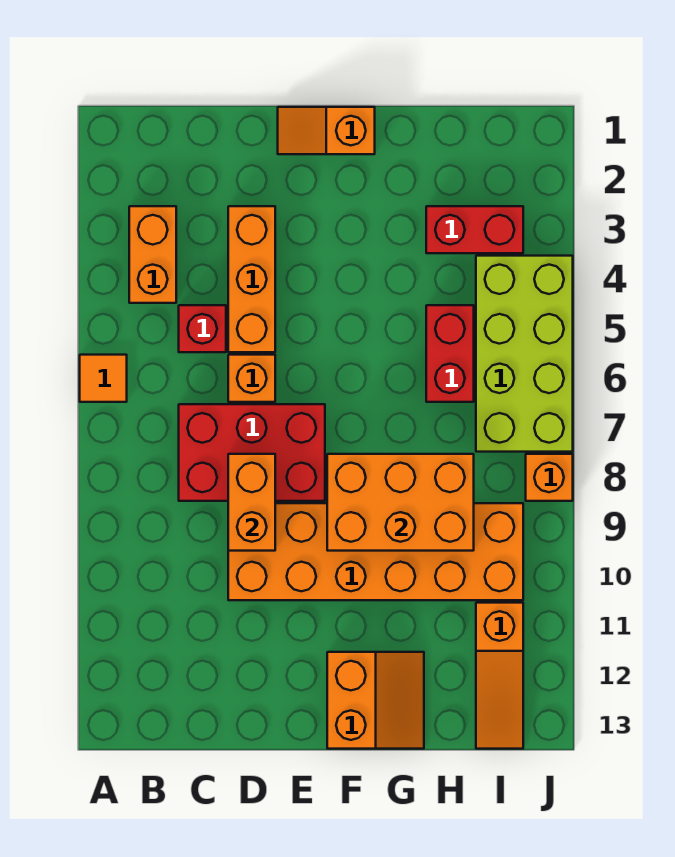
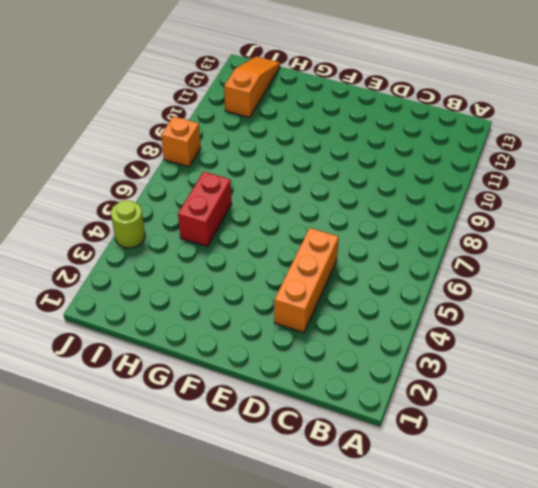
lime round brick J4 level 1 -> lime brick I4:J7 level 1
none -> orange tile A6 level 1
none -> orange brick B3:B4 level 1
none -> red brick C5 level 1

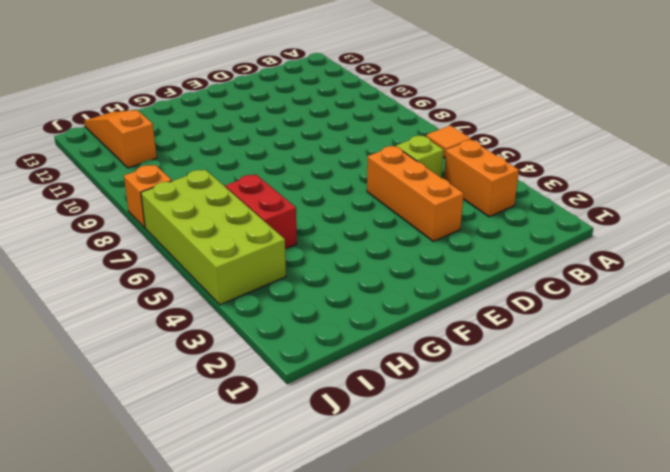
lime brick C5 level 1 -> red brick C5 level 1
none -> red brick C7:E8 level 1
none -> orange brick D6 level 1
none -> orange brick D9:I10 level 1

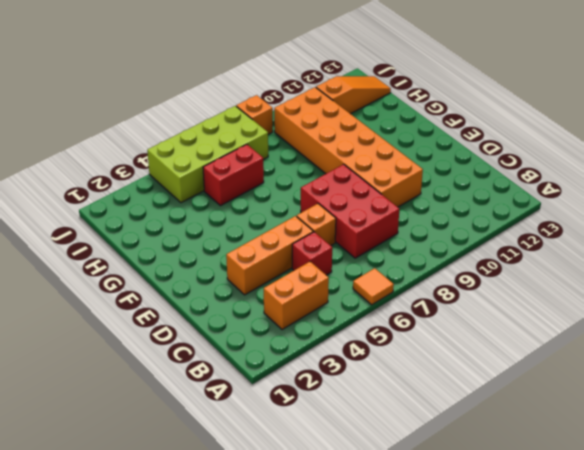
none -> orange slope E1:F1 level 1 top F
none -> orange slope F12:G13 level 1 top F
none -> red brick H3:I3 level 1

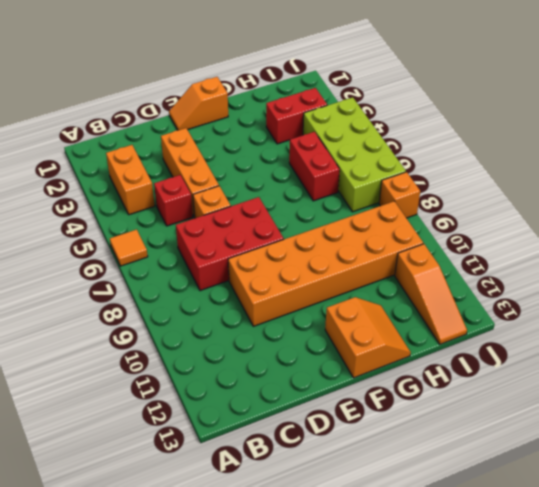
none -> orange brick D8:D9 level 2
none -> orange brick F8:H9 level 2

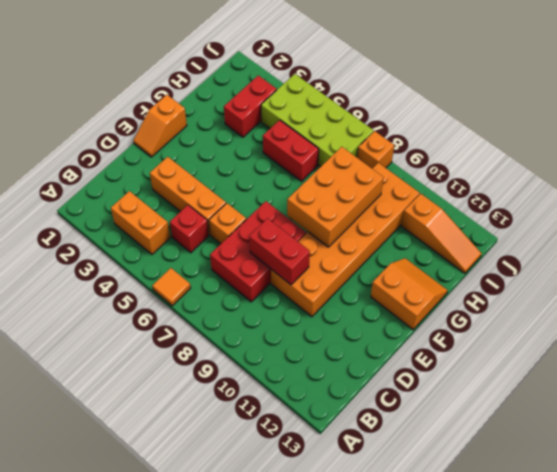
red brick D8:D9 level 2 -> orange brick D8:D9 level 2

